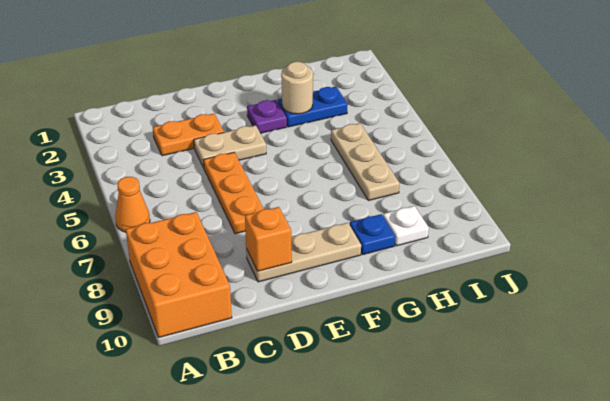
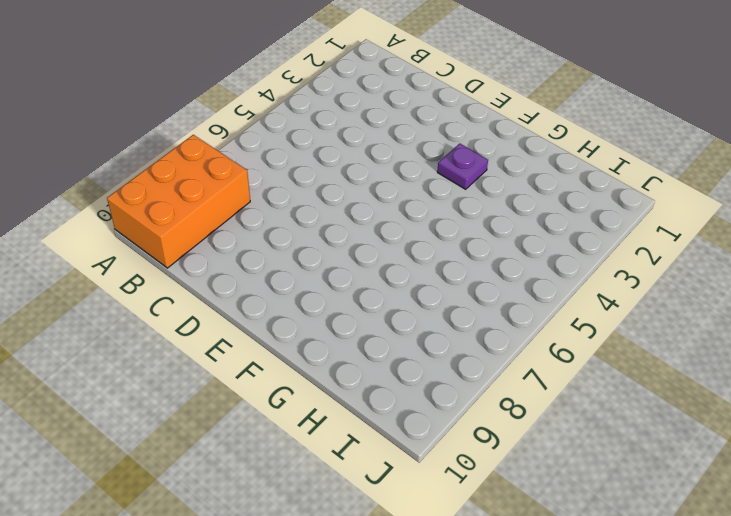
none -> orange cone A6 level 1
none -> orange plate C3:D3 level 1
none -> tan plate D4:E4 level 1

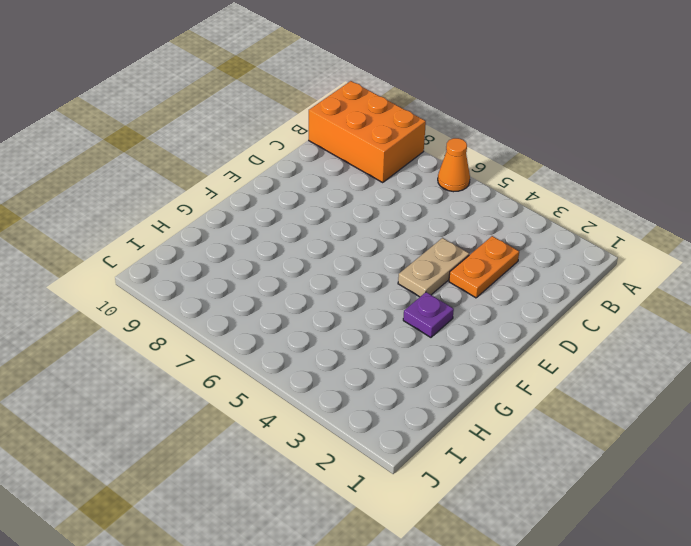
none -> orange plate D5:D7 level 1
none -> tan plate D9:F9 level 1
none -> blue plate G3:H3 level 1

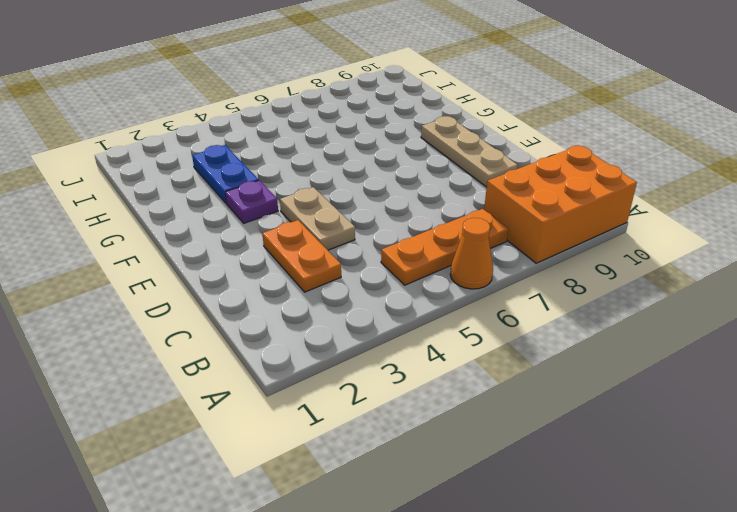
orange plate B5:B7 level 1 -> orange plate D5:D7 level 1
none -> blue plate G9 level 1
none -> tan plate H5:H7 level 1
none -> white plate H9 level 1

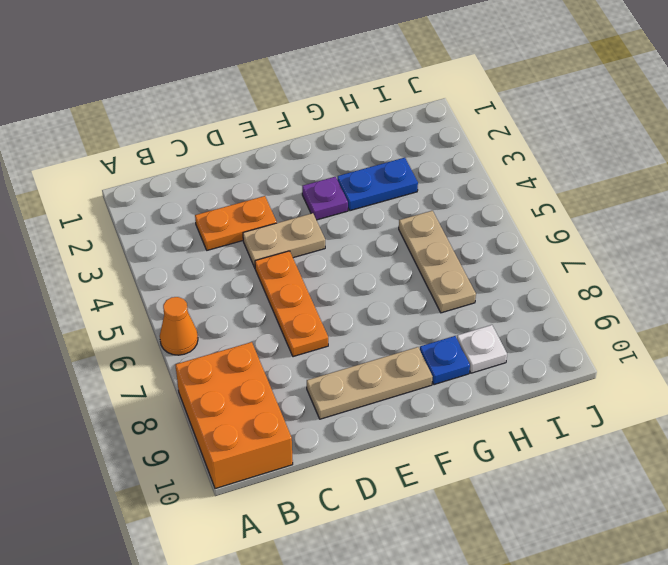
none -> orange brick D9 level 2
none -> tan round brick G3 level 2

